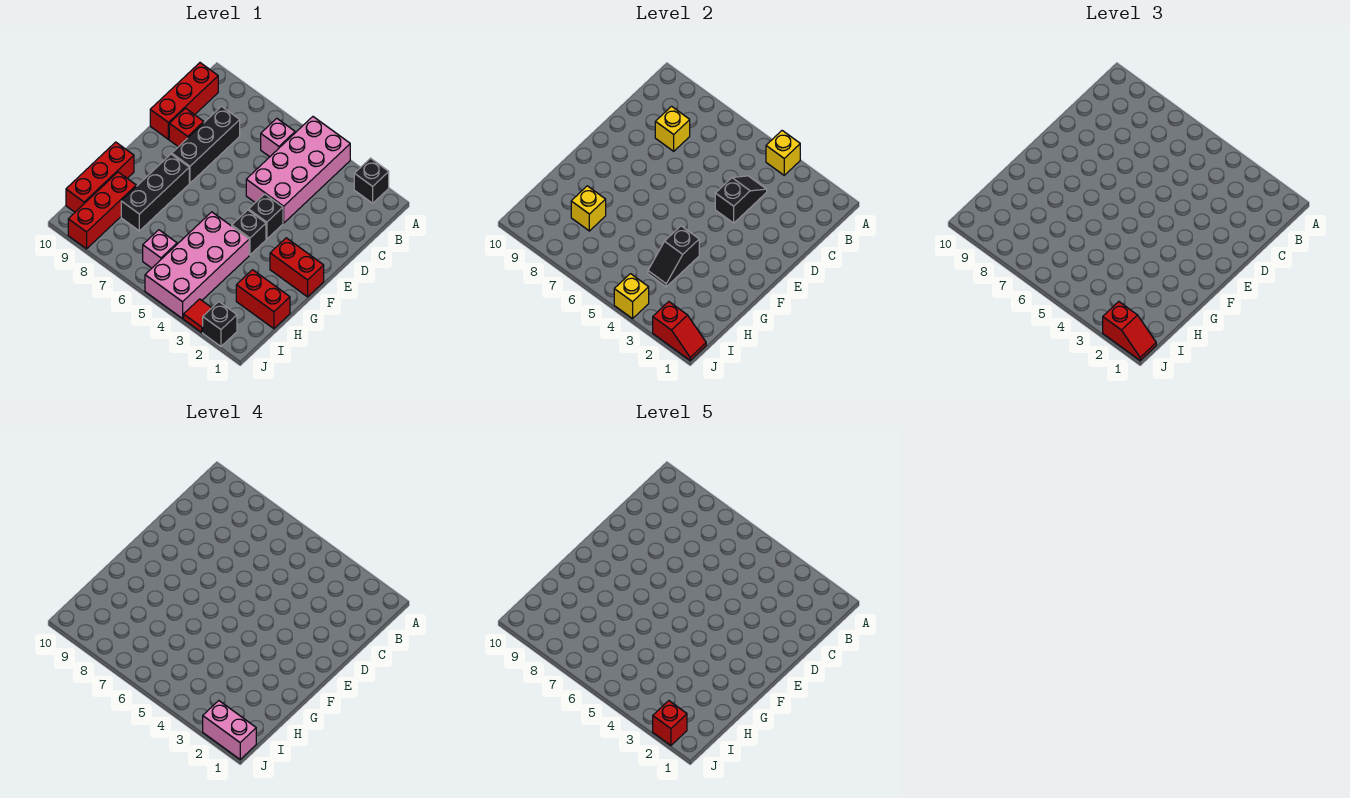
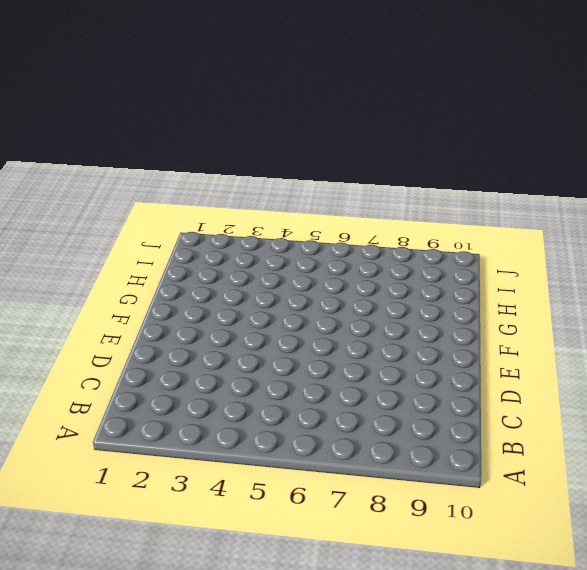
none -> black brick A2 level 1
none -> pink brick A4:D5 level 1
none -> pink brick B6 level 1

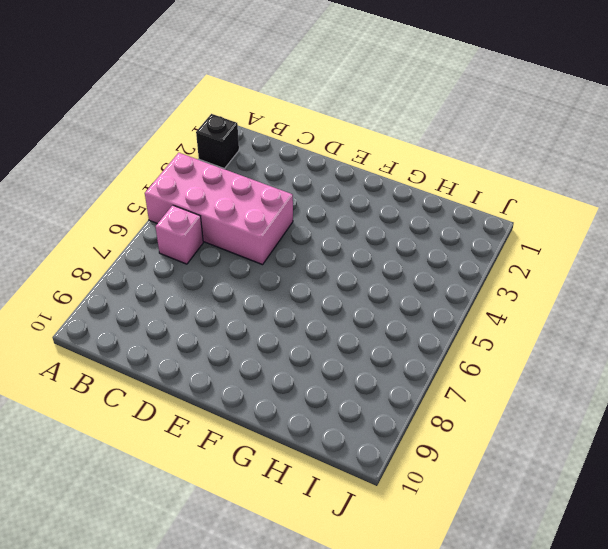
none -> red brick B10:D10 level 1
none -> black brick C8:E8 level 1
none -> red brick D9 level 1

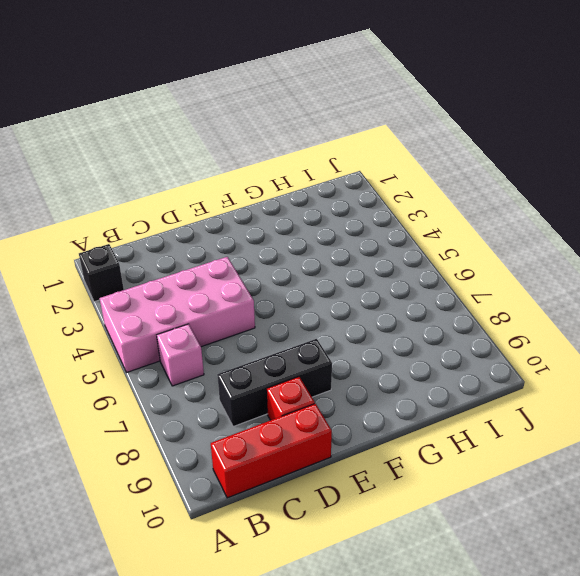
none -> black brick E4 level 1
none -> red brick F1:F2 level 1
none -> black brick F4 level 1

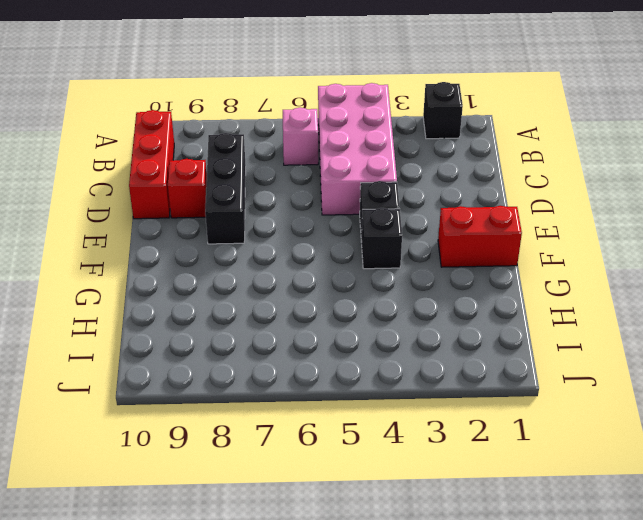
none -> black brick F8:H8 level 1
none -> pink brick G4:J5 level 1
none -> red brick G10:I10 level 1

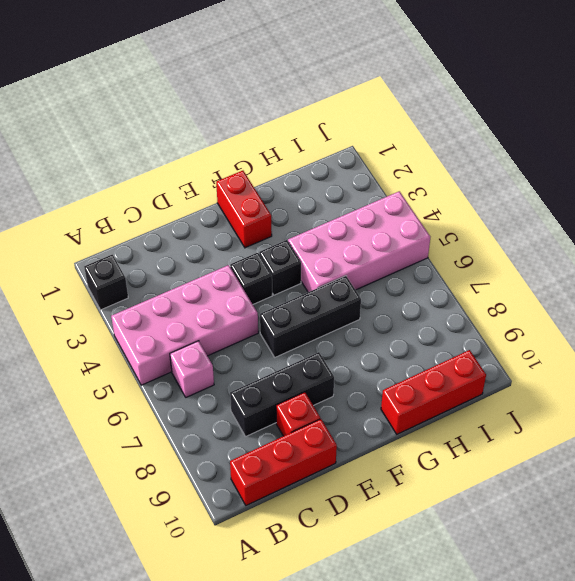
black brick E6:G6 level 1 -> black brick F8:H8 level 1
none -> red brick H1:H2 level 1
none -> red brick H9:J9 level 1
none -> pink brick I6 level 1

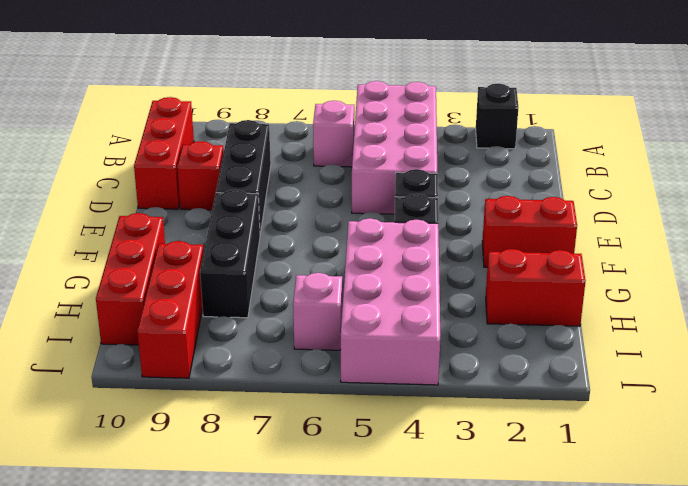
none -> black brick J2 level 1
none -> red tile J3 level 1
none -> yellow brick A4 level 2

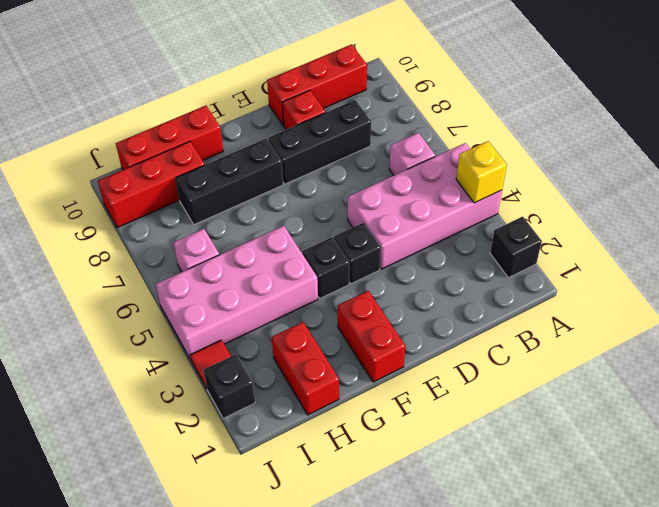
none -> black slope C4:D4 level 2 top D
none -> yellow brick C8 level 2
none -> black slope G4:H4 level 2 top G

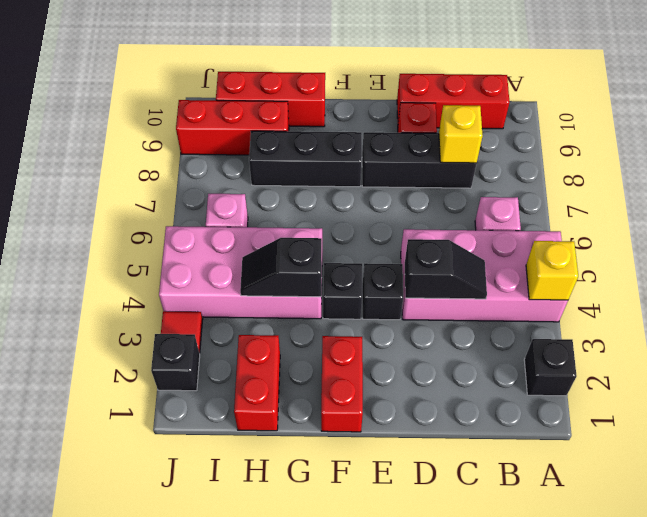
none -> yellow brick H8 level 2
none -> red slope J1:J2 level 2 top 2
none -> yellow brick J4 level 2

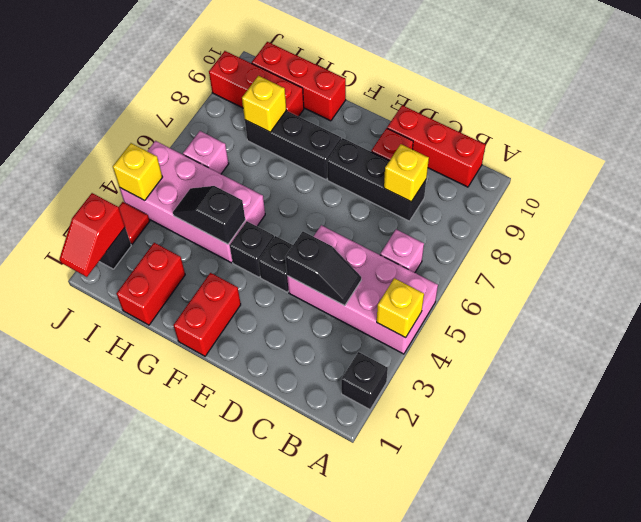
none -> red slope J1:J2 level 3 top 2
none -> pink brick J1:J2 level 4
none -> red brick J2 level 5

